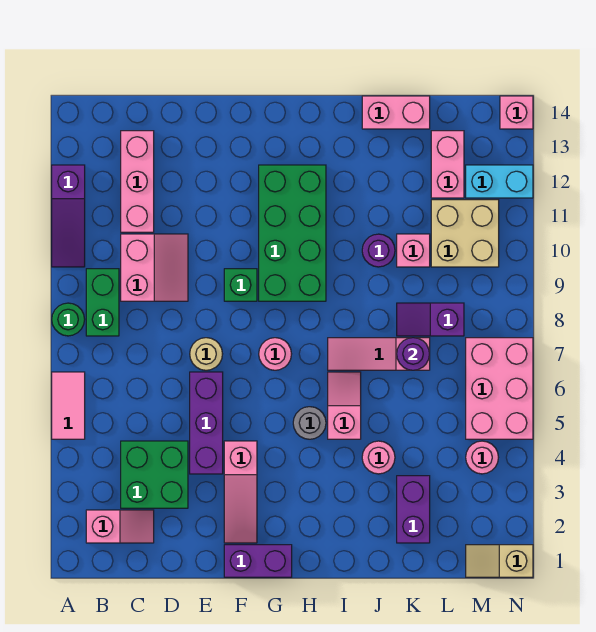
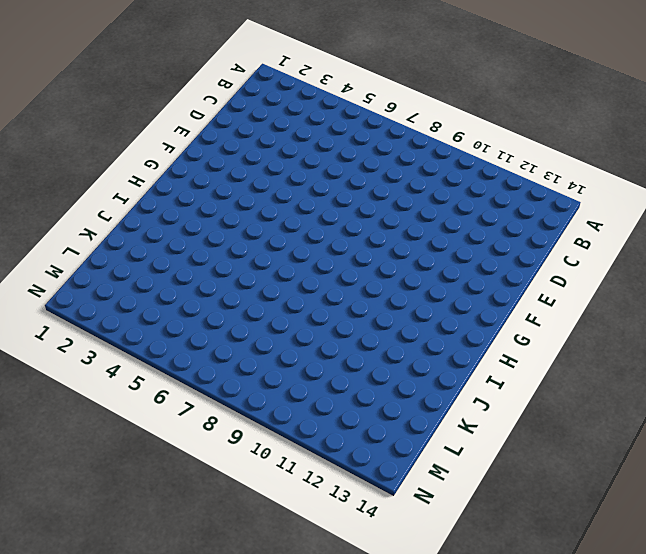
none -> pink tile A5:A6 level 1
none -> green round brick A8 level 1
none -> purple slope A10:A12 level 1 top 12
none -> pink slope B2:C2 level 1 top B

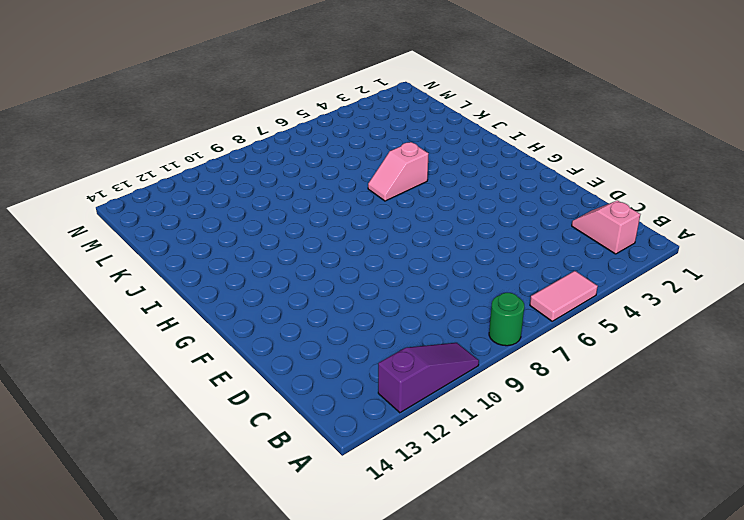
none -> green brick B8:B9 level 1
none -> green brick C3:D4 level 1
none -> pink slope C9:D10 level 1 top C
none -> pink brick C11:C13 level 1

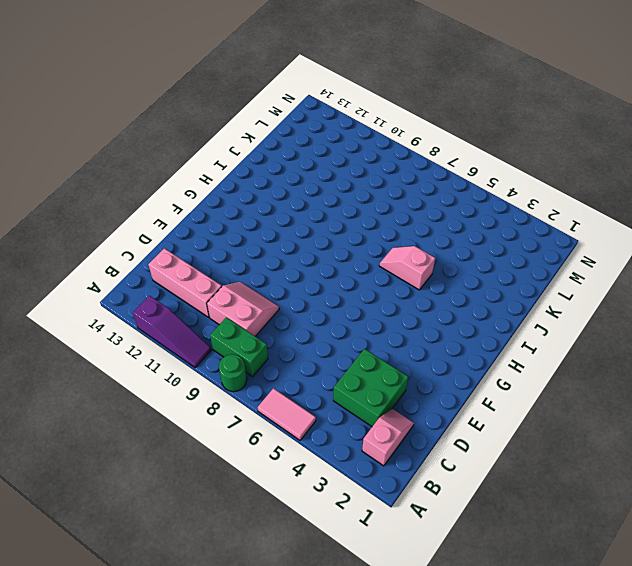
none -> purple brick E4:E6 level 1
none -> tan round brick E7 level 1
none -> purple brick F1:G1 level 1
none -> pink slope F2:F4 level 1 top 4

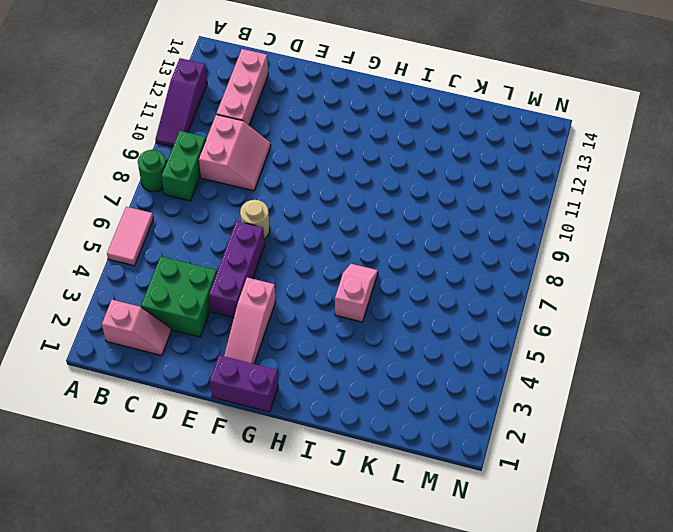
none -> green brick F9 level 1
none -> pink round brick G7 level 1
none -> green brick G9:H12 level 1
none -> grey round brick H5 level 1

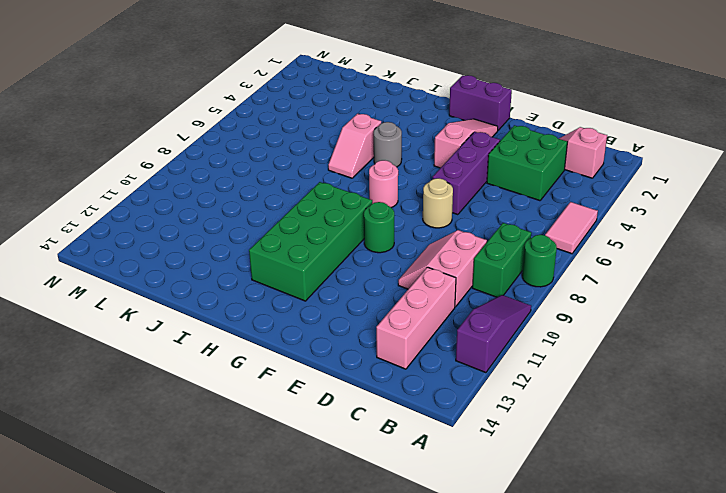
green round brick F9 level 1 -> green brick F9 level 1
none -> pink slope I7:K7 level 1 top K
none -> pink round brick J4 level 1
none -> purple round brick J10 level 1
none -> pink brick J14:K14 level 1

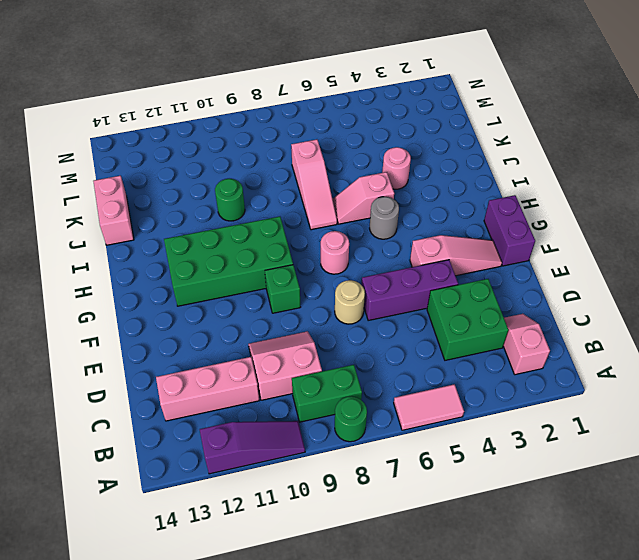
green round brick J10 level 1 -> purple round brick J10 level 1
none -> purple brick K2:K3 level 1
none -> purple slope K8:L8 level 1 top L
none -> pink brick K10 level 1
none -> tan brick L10:M11 level 1

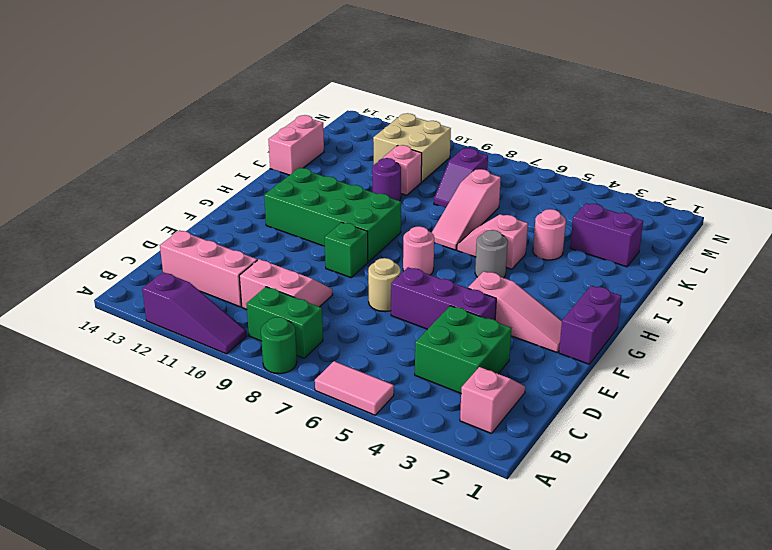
none -> pink brick L12:L13 level 1
none -> tan slope M1:N1 level 1 top N
none -> pink round brick M4 level 1
none -> pink brick M5:N7 level 1

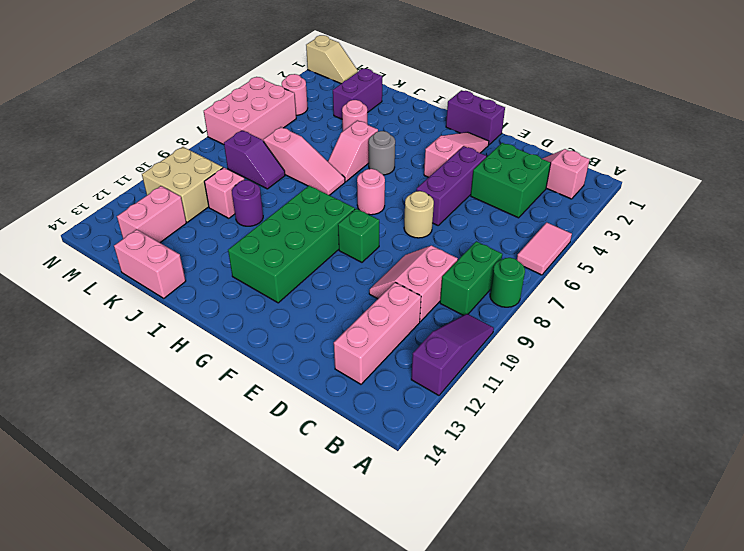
none -> cyan brick M12:N12 level 1
none -> pink brick N14 level 1
none -> purple round brick K7 level 2

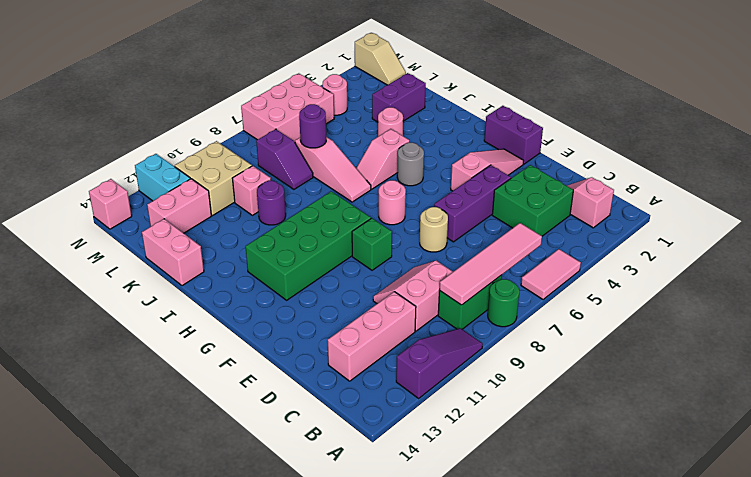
pink tile B6:B9 level 2 -> none

